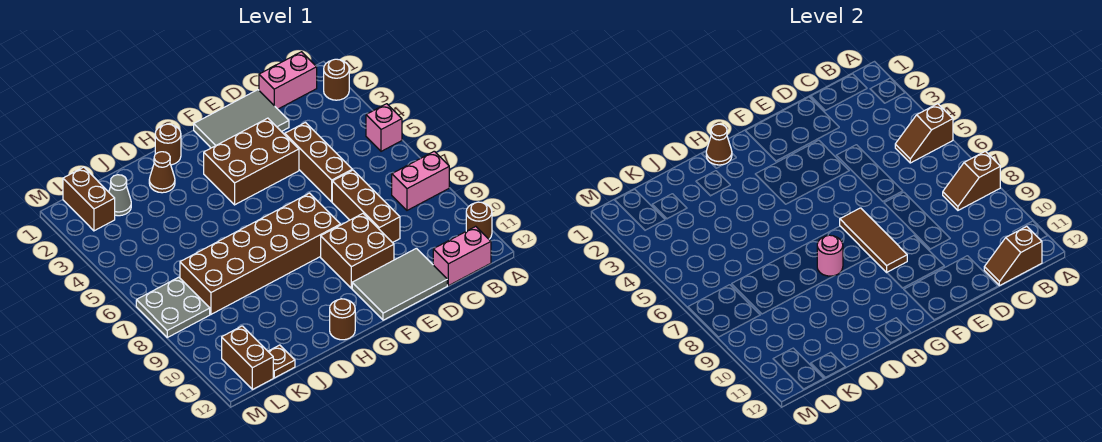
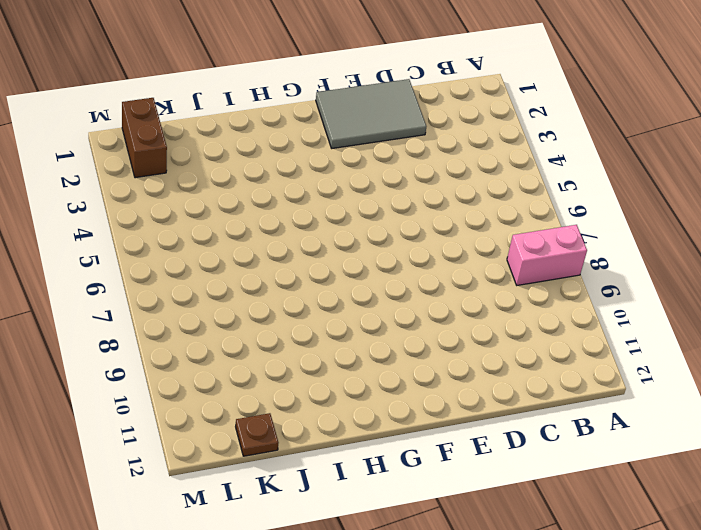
none -> brown round brick A2 level 1
none -> pink brick A5 level 1
none -> brown round brick A11 level 1

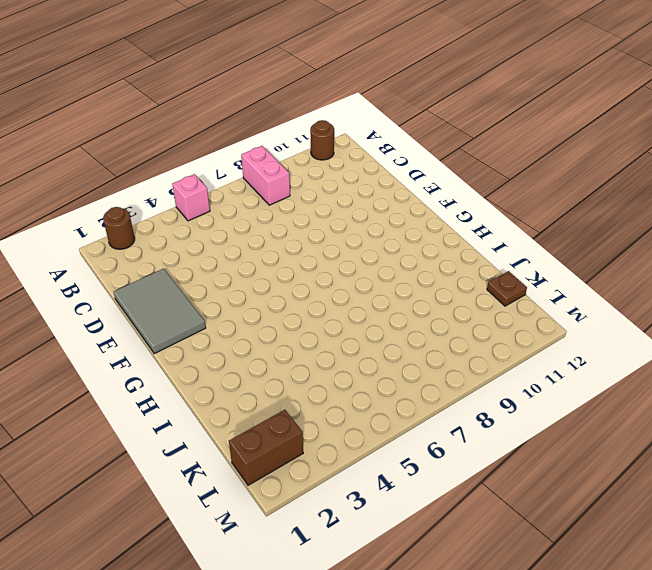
none -> pink brick B1:C1 level 1
none -> pink brick B12:C12 level 1
none -> brown brick D4:D6 level 1

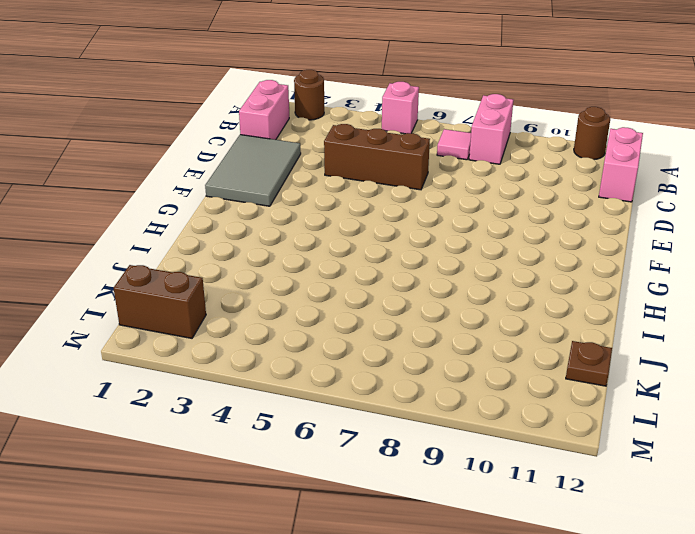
pink tile B7 level 1 -> none
none -> brown brick D7:D9 level 1
none -> grey tile D11:F12 level 1
none -> brown brick E3:G4 level 1

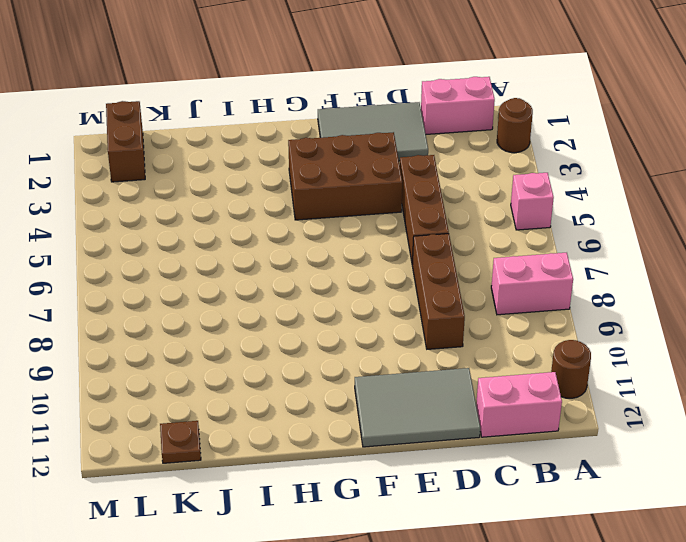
none -> brown brick E9:F10 level 1
none -> brown brick F7:K8 level 1
none -> brown round brick H1 level 1

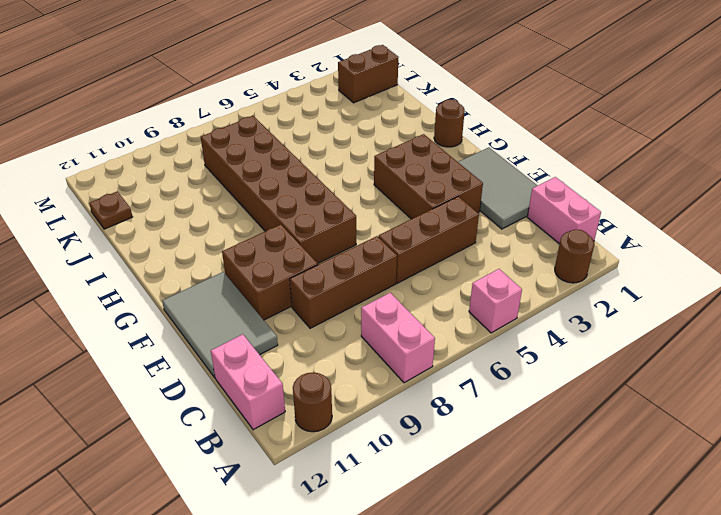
none -> brown round brick H12 level 1
none -> brown cone I2 level 1
none -> grey cone K2 level 1

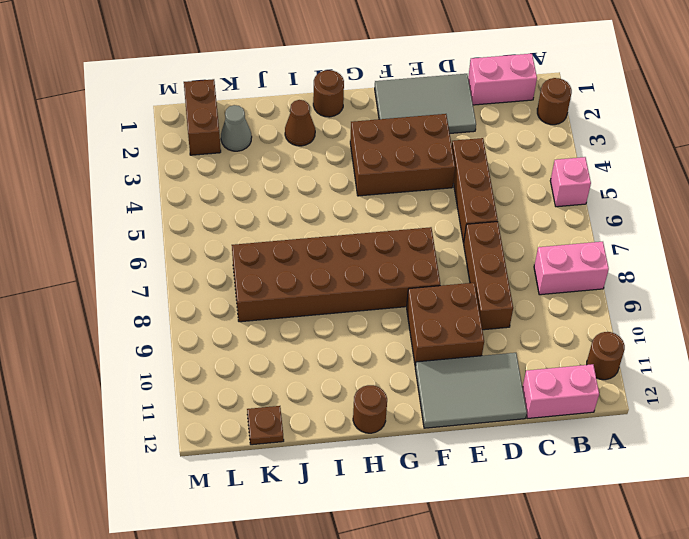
none -> grey plate L7:M8 level 1
none -> brown brick L11:L12 level 1
none -> brown slope A5:B5 level 2 top A

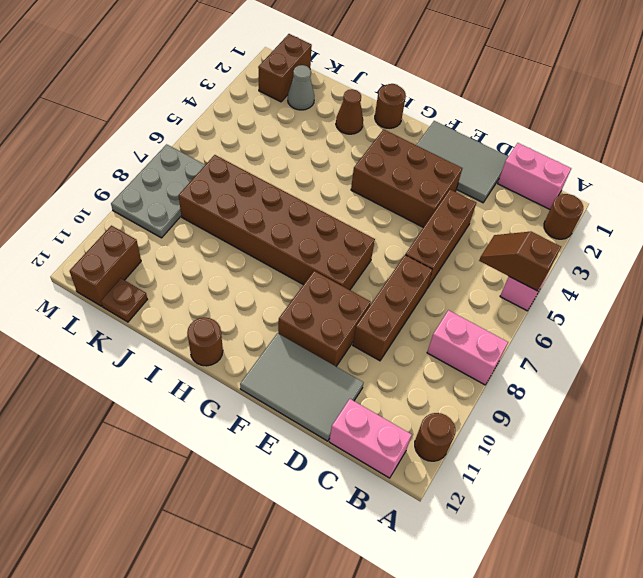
grey plate L7:M9 level 1 -> grey plate L7:M8 level 1
none -> brown slope A8:B8 level 2 top A
none -> brown slope B12:C12 level 2 top B
none -> brown tile F7:F9 level 2

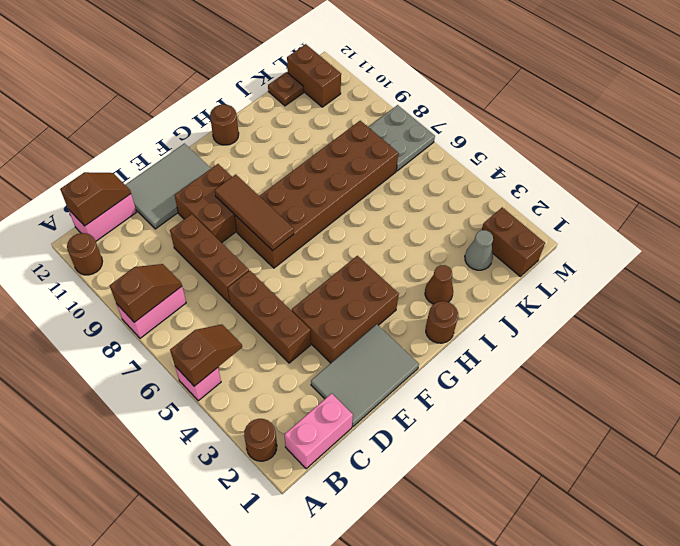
none -> brown cone H1 level 2
none -> pink round brick H8 level 2

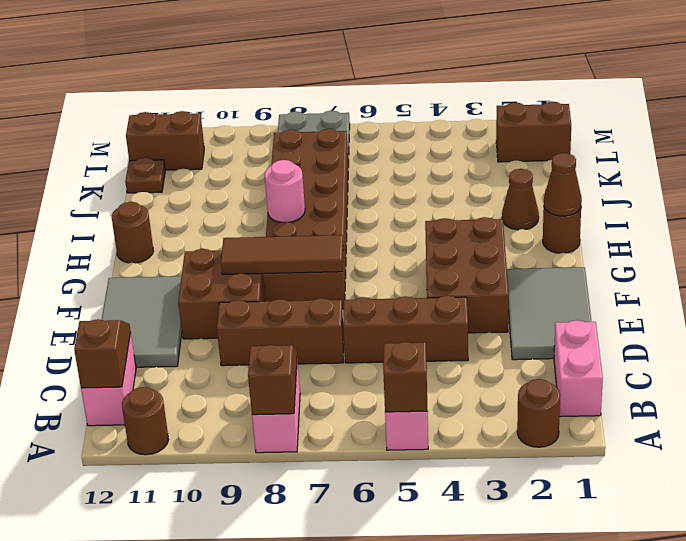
none -> grey cone K2 level 1

